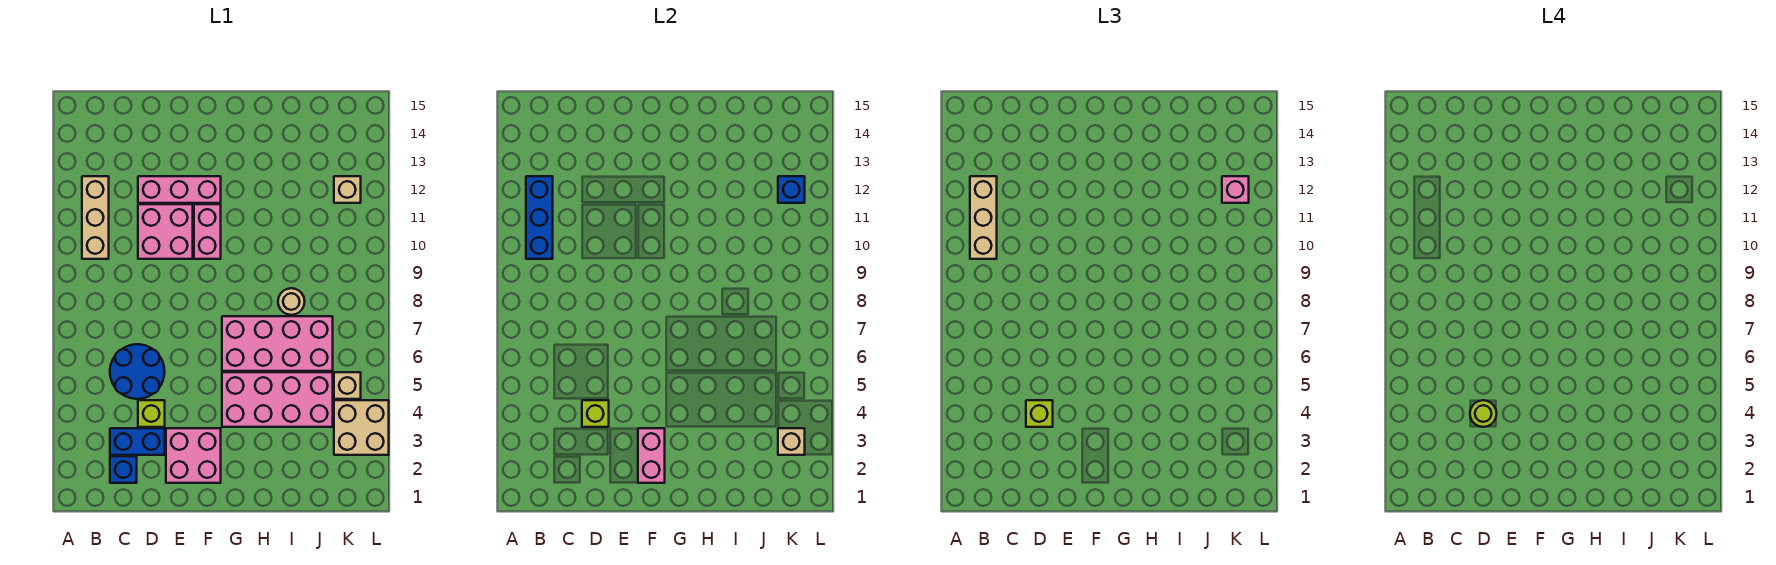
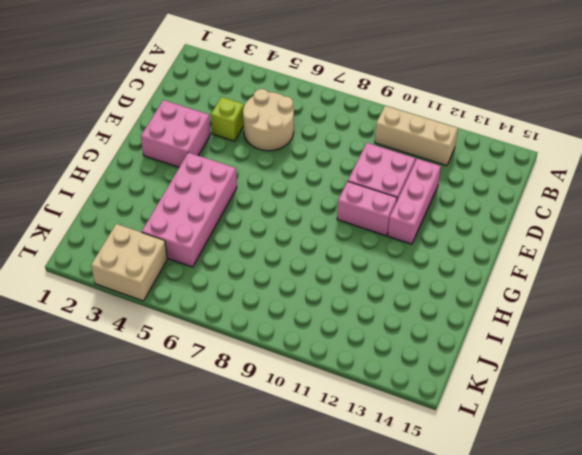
tan round brick C5:D6 level 1 -> blue round brick C5:D6 level 1
none -> blue brick C2 level 1
none -> blue brick C3:D3 level 1
none -> pink brick G6:J7 level 1

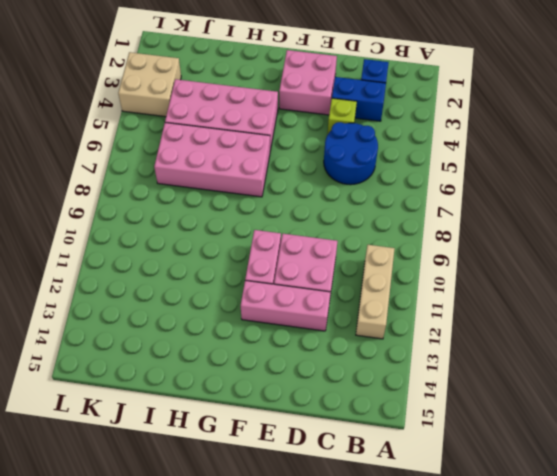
none -> tan round brick I8 level 1
none -> tan brick K5 level 1
none -> tan brick K12 level 1

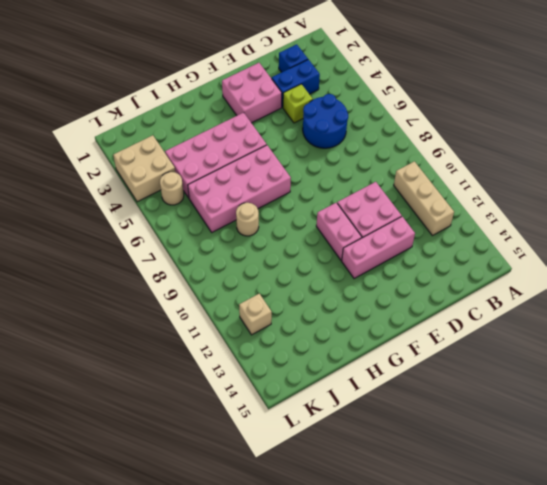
tan round brick K5 level 1 -> tan brick K5 level 1
none -> blue brick B10:B12 level 2
none -> lime brick D4 level 2
none -> pink brick F2:F3 level 2

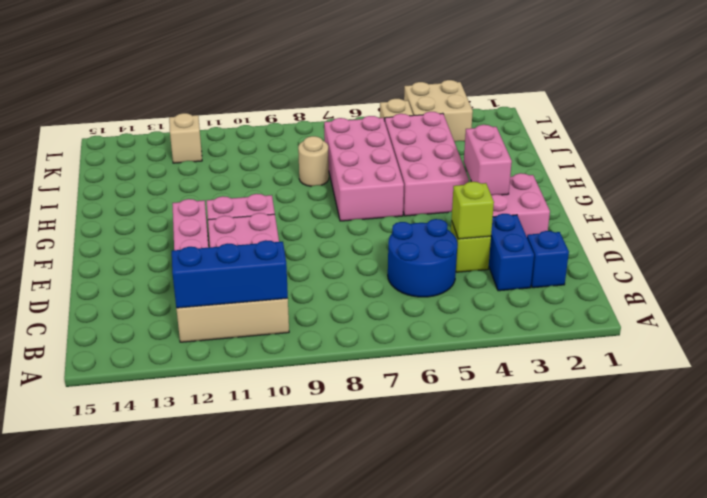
pink brick F3:G3 level 2 -> pink brick F2:F3 level 2
none -> tan brick K3 level 2
none -> blue brick K12 level 2
none -> tan brick B10:B12 level 3

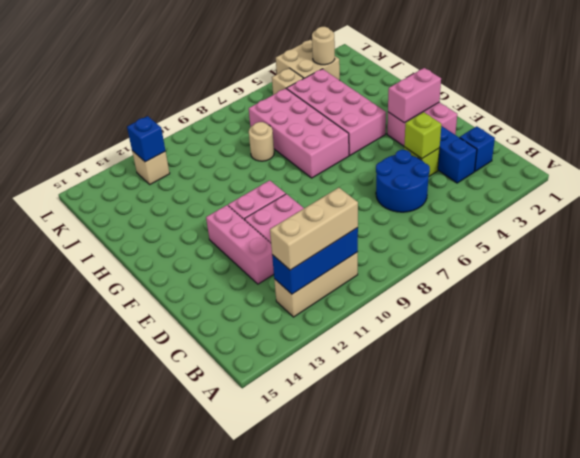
tan round brick K3 level 2 -> tan brick K3 level 2
none -> lime brick D4 level 3
none -> pink brick K12 level 3
none -> lime round brick D4 level 4

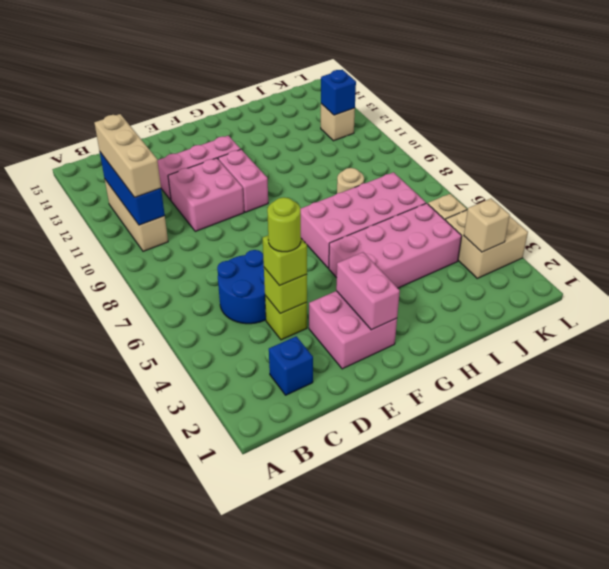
none -> blue brick C3:D3 level 1
none -> pink brick K12 level 3

